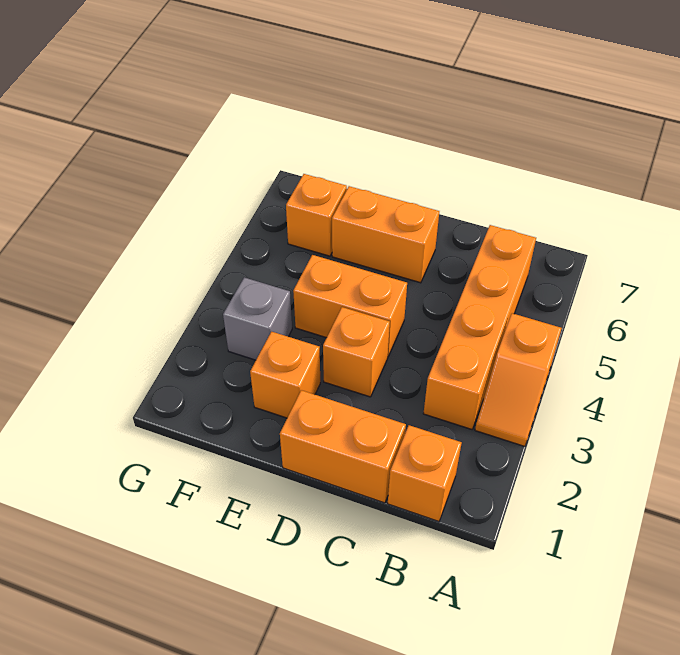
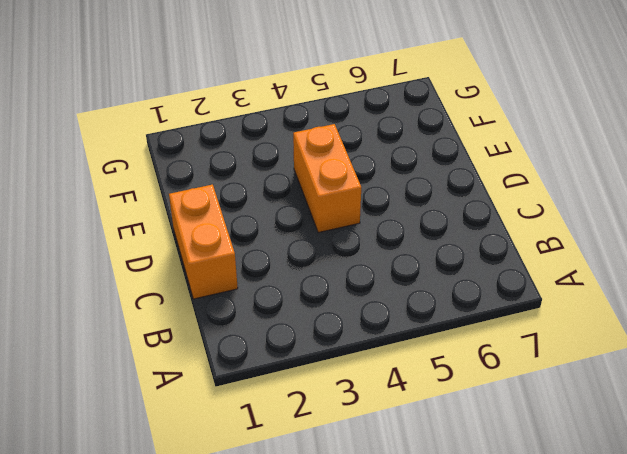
none -> orange slope A3:A4 level 1 top 4
none -> orange brick B1 level 1

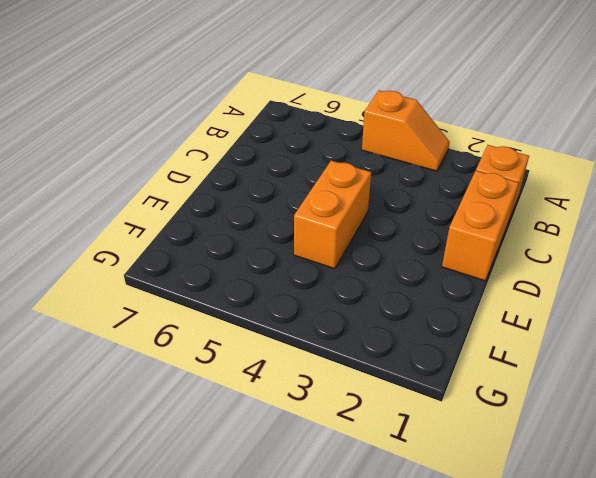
none -> orange brick B3:B6 level 1
none -> orange brick D3 level 1

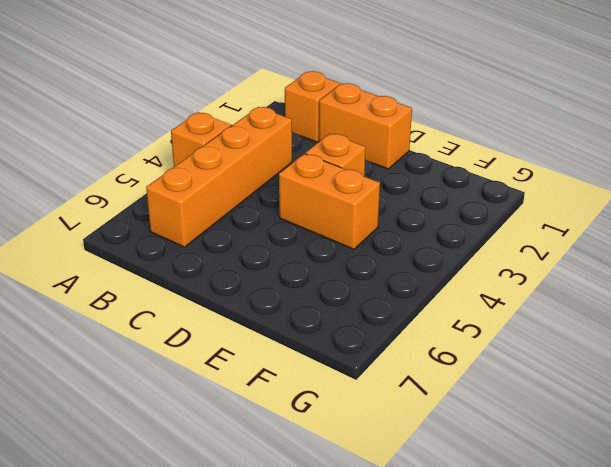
none -> orange brick D6:E6 level 1
none -> orange brick E2 level 1

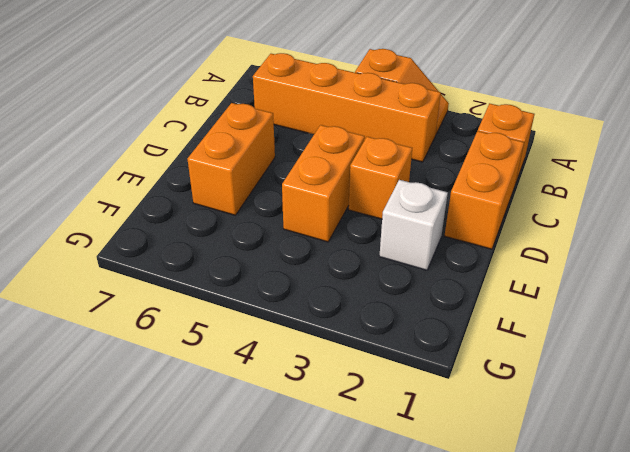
white brick E2 level 1 -> orange brick E2 level 1
none -> grey brick F3 level 1
none -> orange brick F6 level 1

